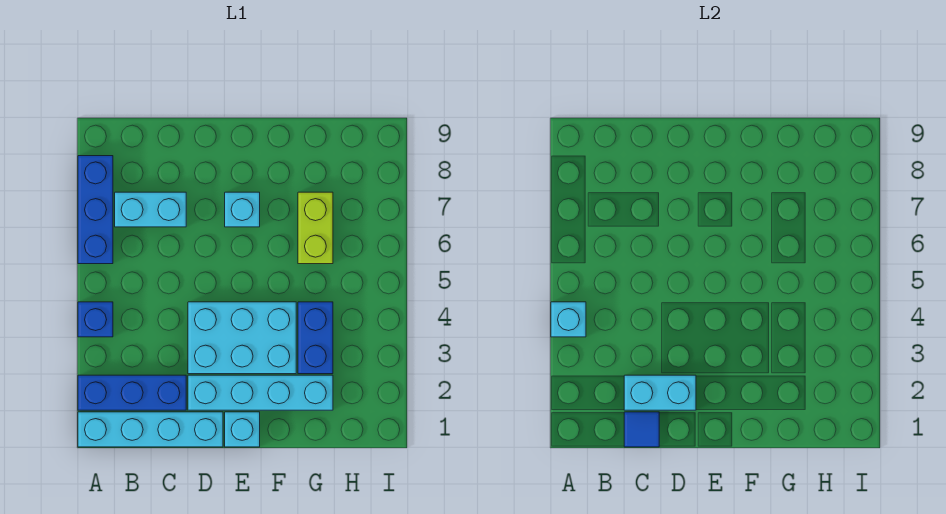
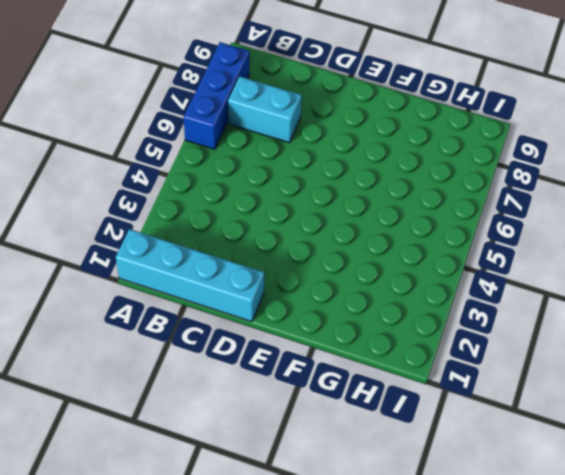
none -> blue brick A2:C2 level 1
none -> blue brick A4 level 1
none -> cyan brick D2:G2 level 1

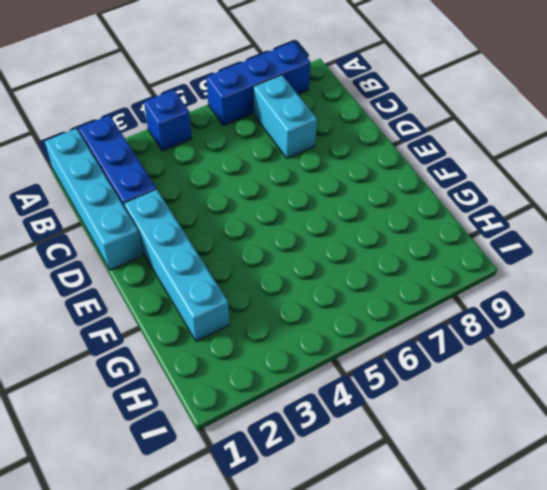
none -> cyan brick D3:F4 level 1
none -> cyan brick E1 level 1
none -> cyan brick E7 level 1

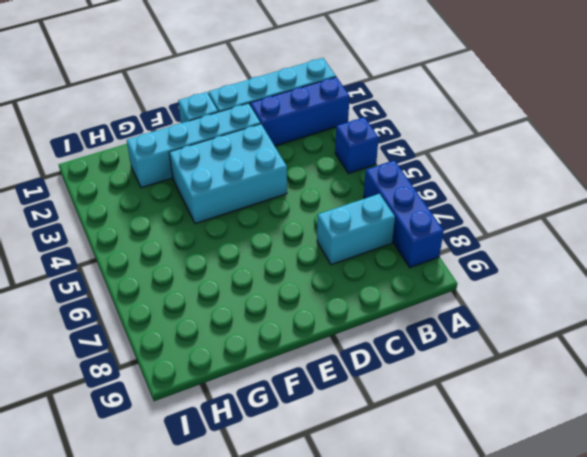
none -> cyan brick E7 level 1
none -> blue brick G3:G4 level 1
none -> lime brick G6:G7 level 1

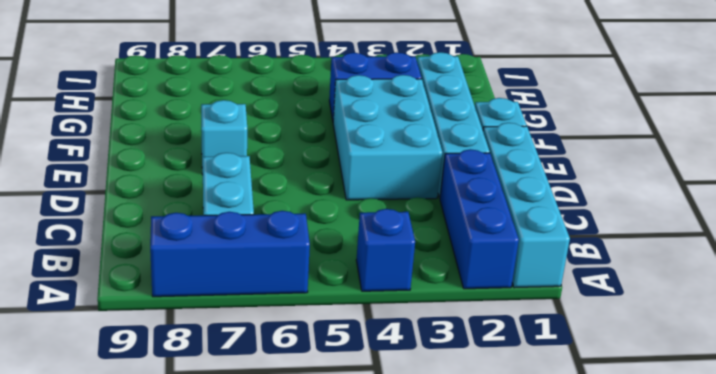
none -> lime brick G6:G7 level 1
none -> cyan brick A4 level 2
none -> blue tile C1 level 2

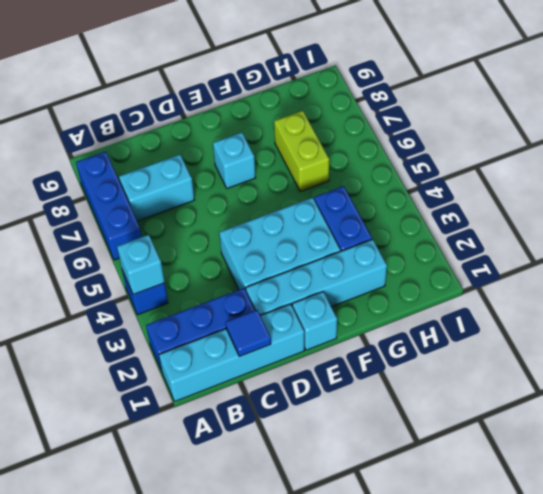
none -> cyan brick C2:D2 level 2

